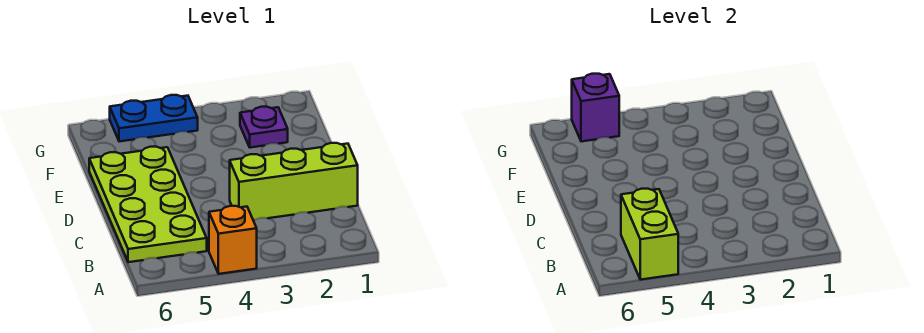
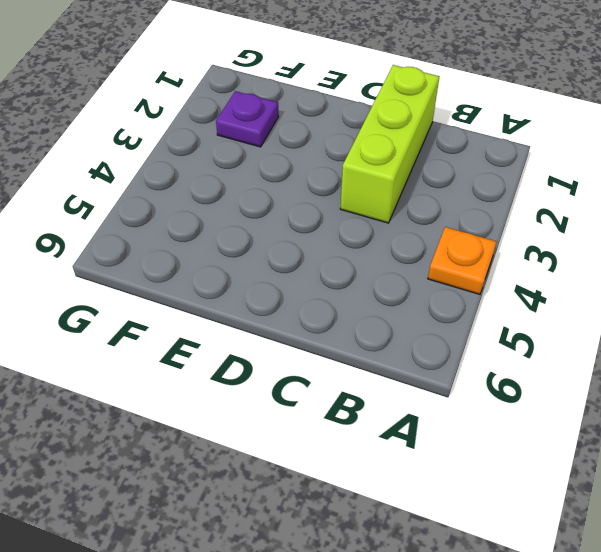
orange plate A4 level 1 -> orange brick A4 level 1
none -> lime plate B5:E6 level 1
none -> blue plate G4:G5 level 1

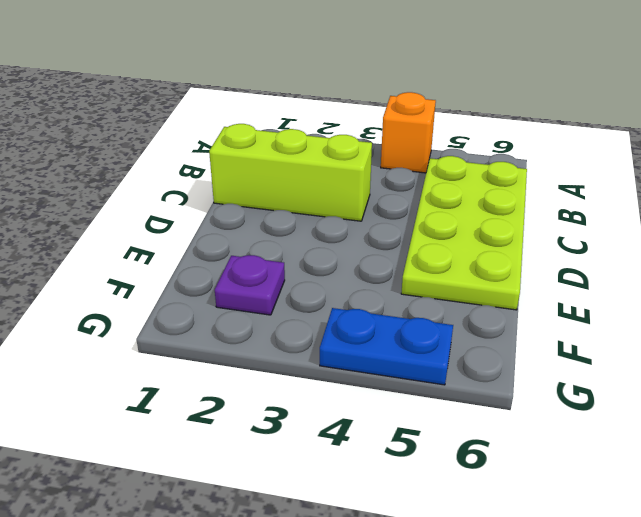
none -> lime brick A5:B5 level 2
none -> purple brick G5 level 2

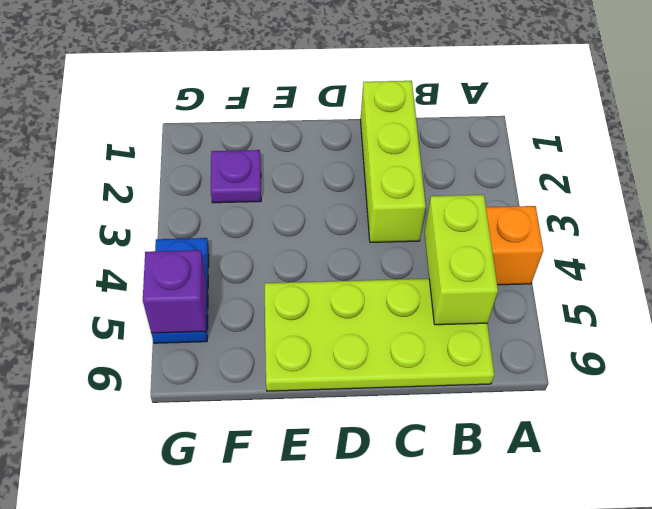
lime brick B4:B5 level 2 -> lime brick A5:B5 level 2

